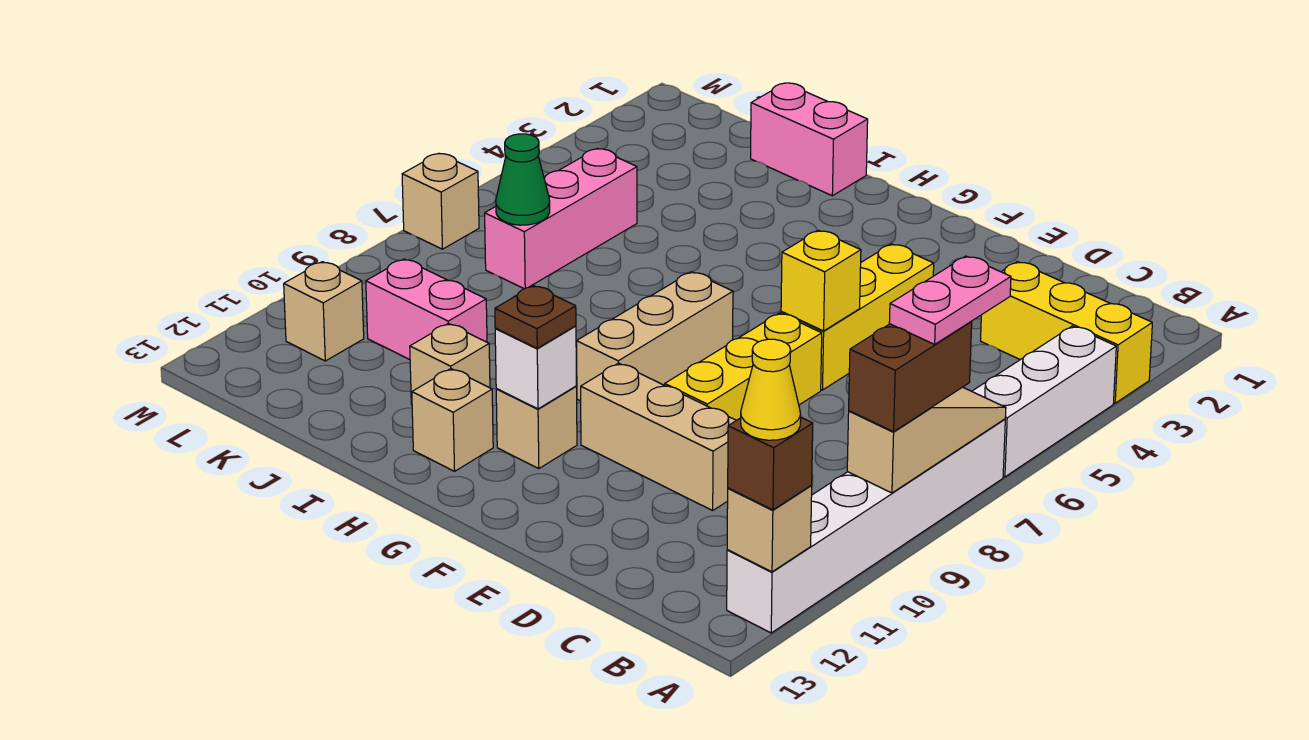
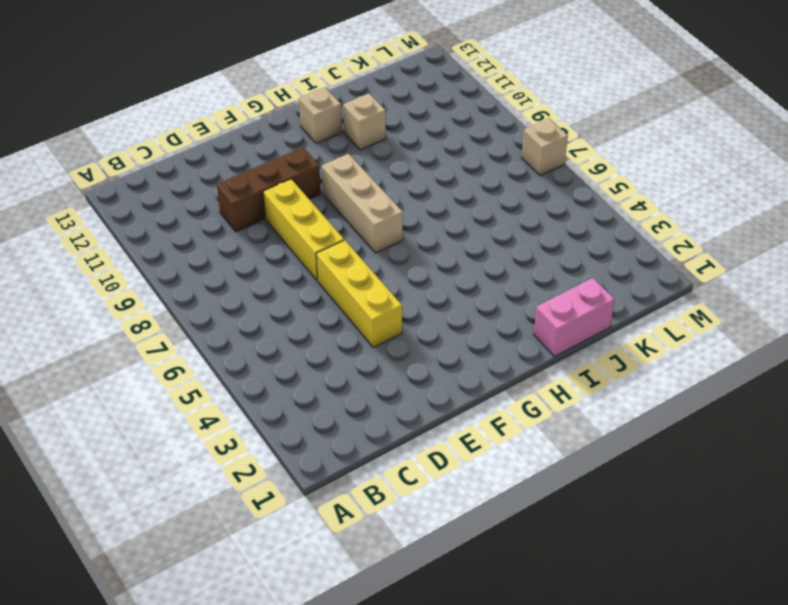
brown brick D10:F10 level 1 -> tan brick D10:F10 level 1
none -> yellow brick A3:C3 level 1
none -> white brick A4:A6 level 1
none -> white brick A7:A12 level 1

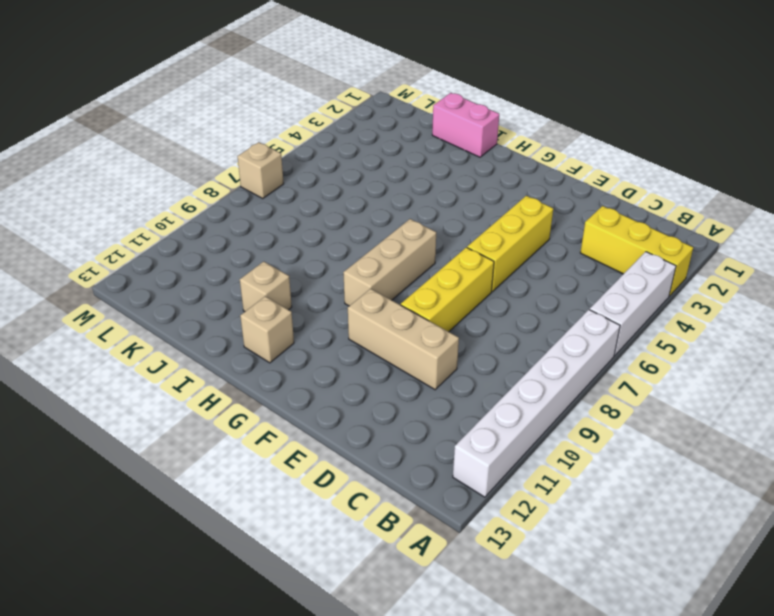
none -> tan brick G11 level 1
none -> pink brick J10:K10 level 1
none -> pink brick K5:K7 level 1

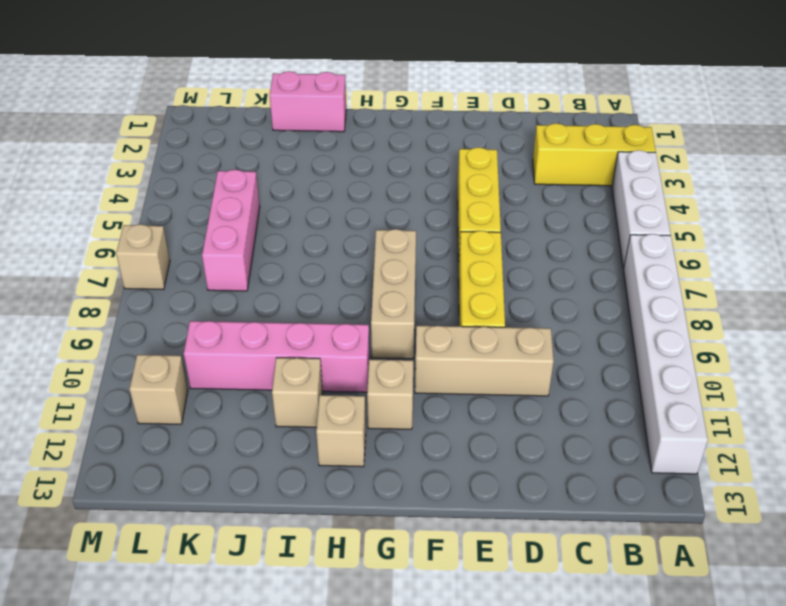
pink brick H10:K10 level 1 -> pink brick J10:K10 level 1
none -> tan slope A7:A9 level 2 top 9
none -> tan brick A12 level 2
none -> yellow brick E6 level 2

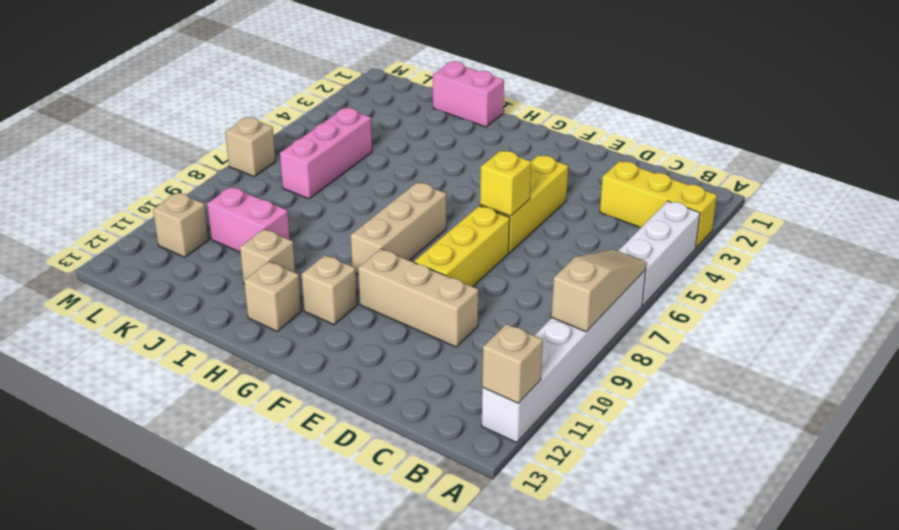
none -> white brick G11 level 2
none -> green cone K7 level 2
none -> brown brick A8:A9 level 3

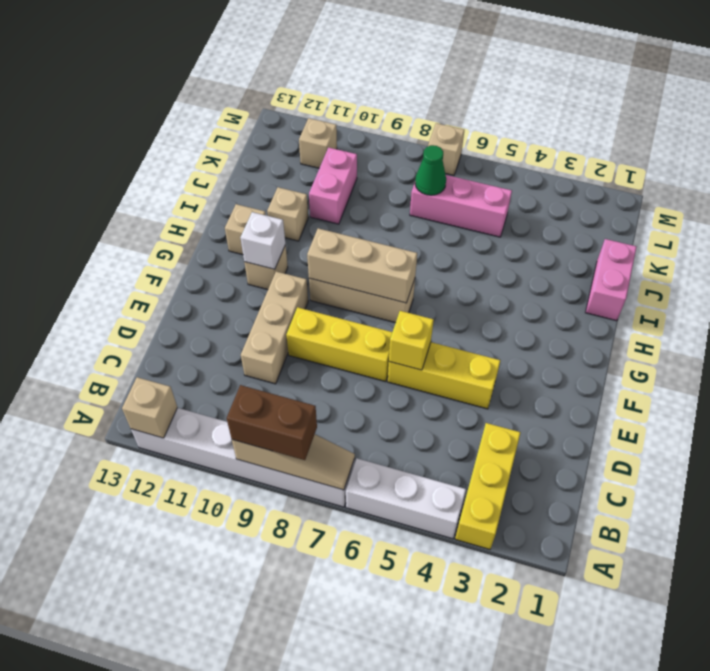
tan brick G7:G9 level 2 -> none
none -> brown brick A12 level 3
none -> brown plate G11 level 3
none -> pink plate A7:A8 level 4

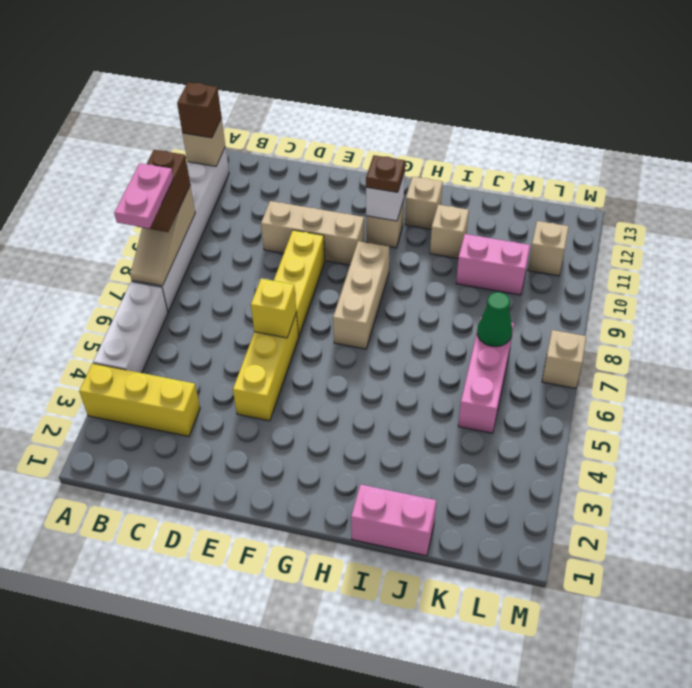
none -> yellow cone A12 level 4

